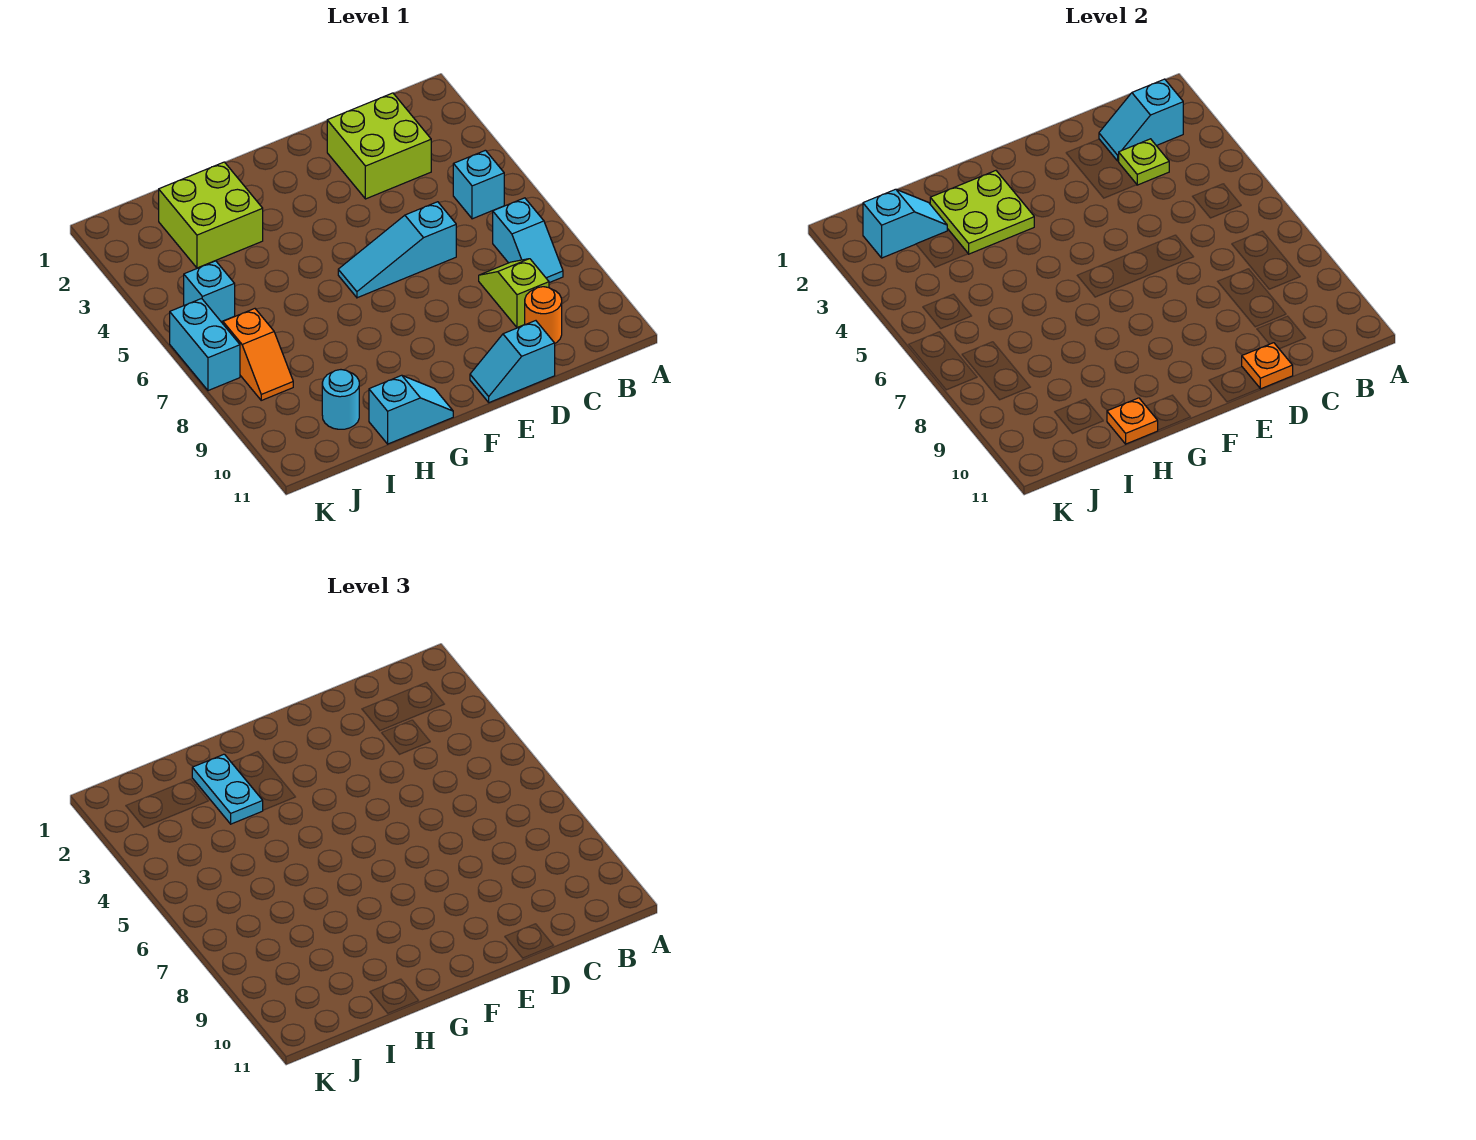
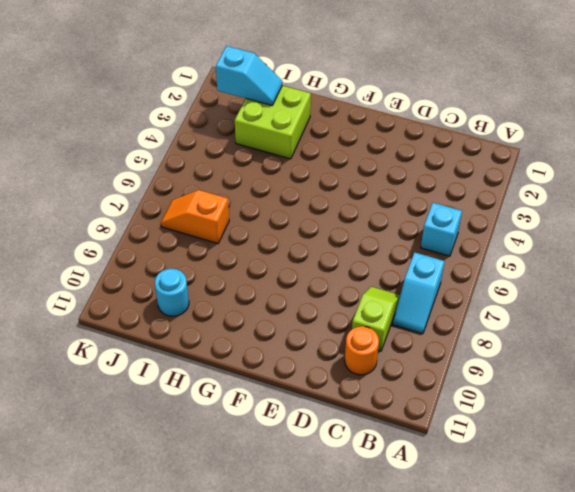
orange slope I7:J7 level 1 top I -> orange slope J7:J8 level 1 top 7
none -> lime brick C2:D3 level 1
none -> cyan slope D6:F6 level 1 top D
none -> cyan slope D11:E11 level 1 top D

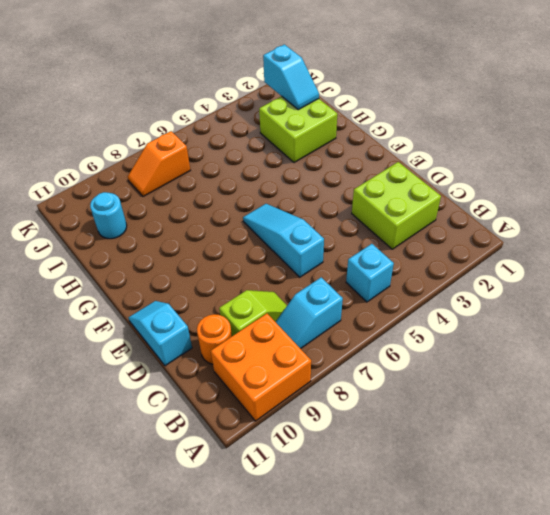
orange brick A9:B10 level 1 -> none
none -> cyan slope G11:H11 level 1 top H
none -> cyan brick J5 level 1
none -> cyan brick K6:K7 level 1

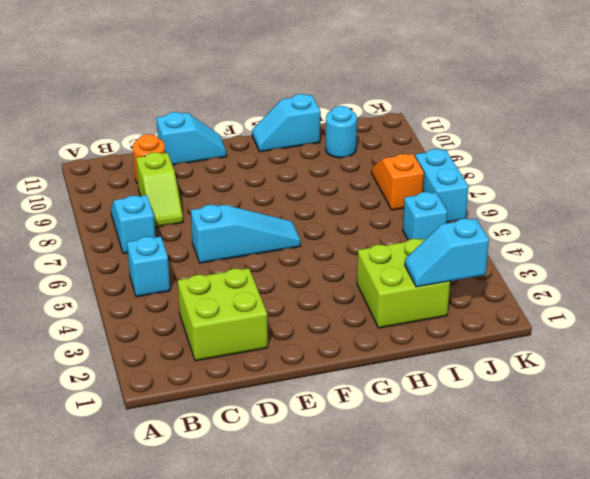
none -> cyan slope B2:C2 level 2 top B
none -> lime plate C3 level 2
none -> orange plate D11 level 2

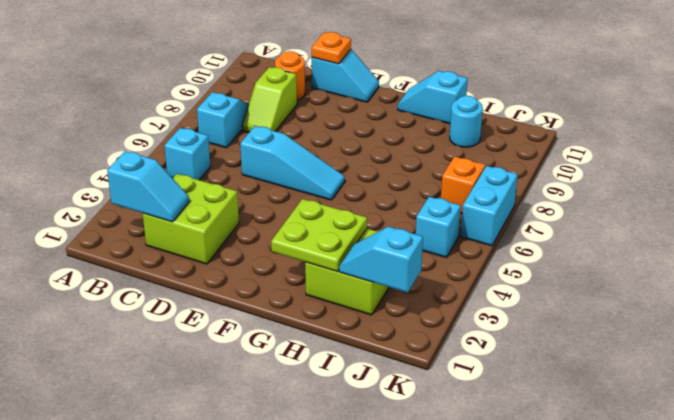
none -> lime plate C3 level 2
none -> orange plate H11 level 2
none -> cyan plate H2:H3 level 3

